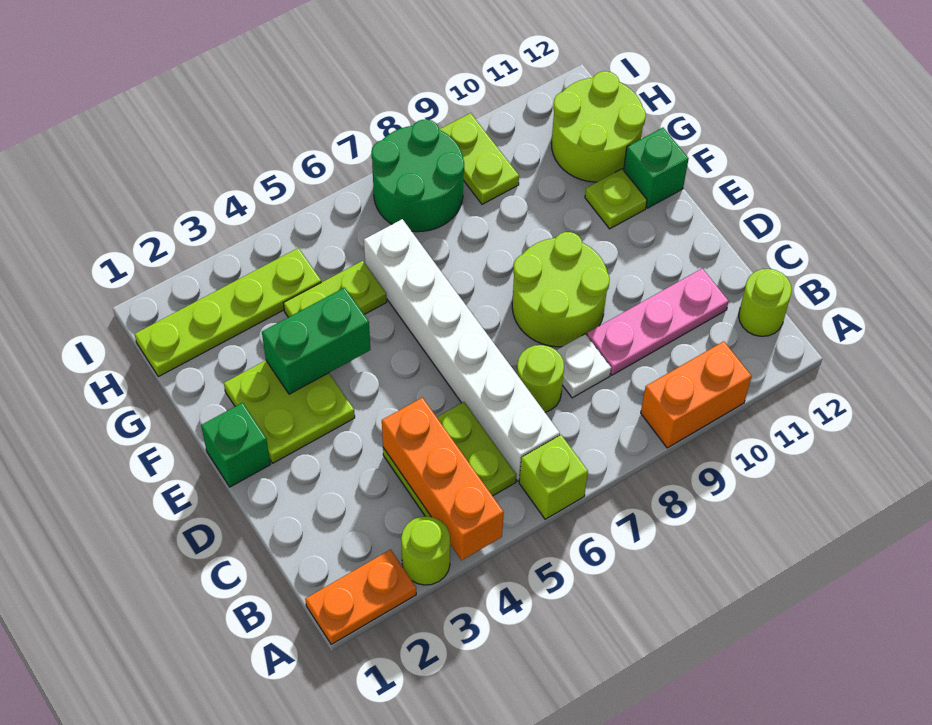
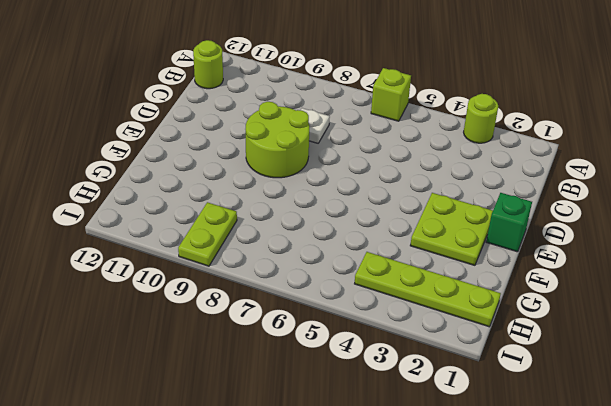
none -> orange plate A1:A2 level 1
none -> orange brick A9:A10 level 1
none -> lime plate B4:C5 level 1

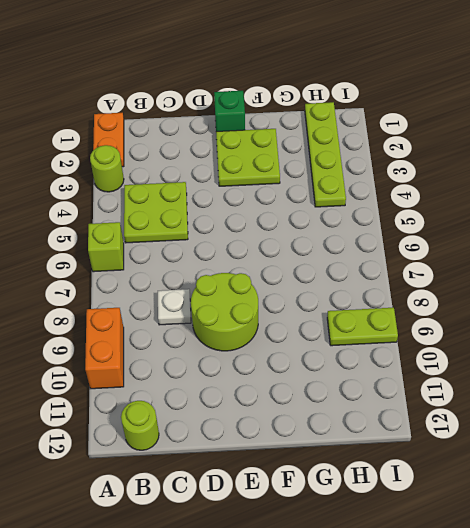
none -> white brick B6:G6 level 1
none -> lime round brick C7 level 1
none -> pink plate C9:C11 level 1

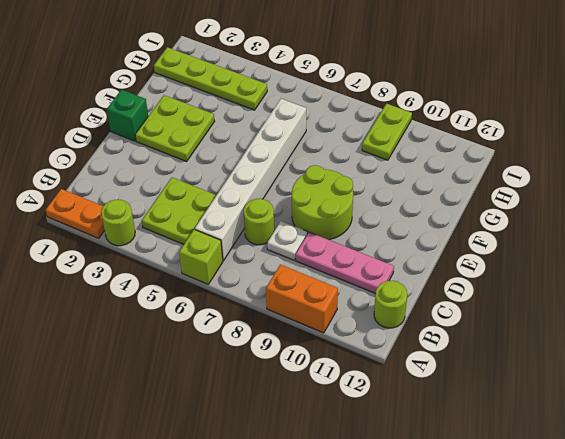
none -> lime plate F11 level 1
none -> green brick F12 level 1
none -> lime plate G4:G5 level 1

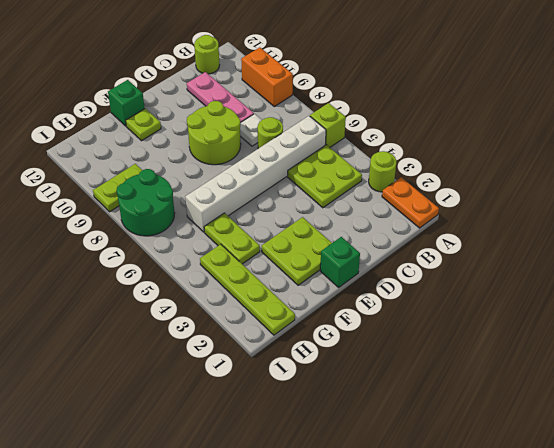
none -> lime round brick G11:H12 level 1
none -> orange brick A4:C4 level 2
none -> green brick F3:F4 level 2

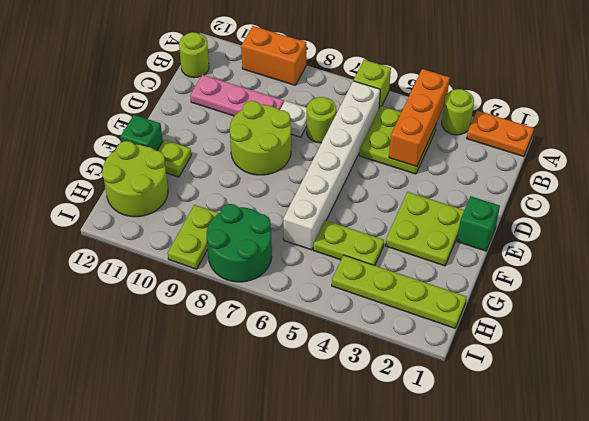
none -> green brick F3:F4 level 2

